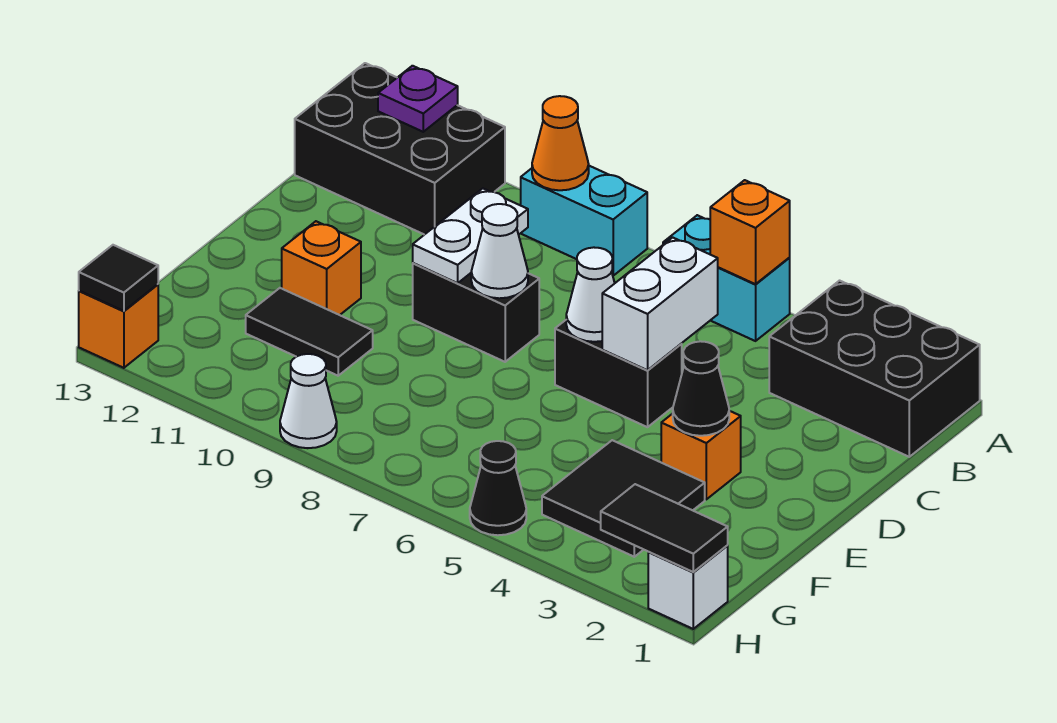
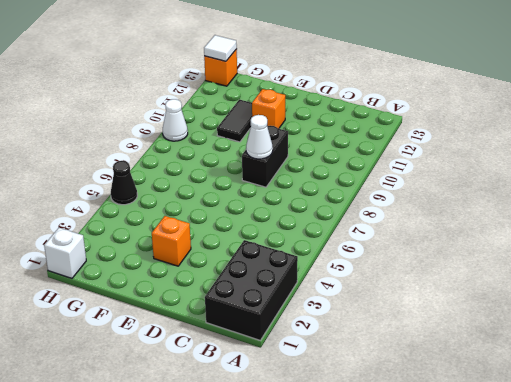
white tile H13 level 2 -> black tile H13 level 2
none -> cyan brick A5:A6 level 1
none -> cyan brick A8:A9 level 1
none -> black brick A11:B13 level 1

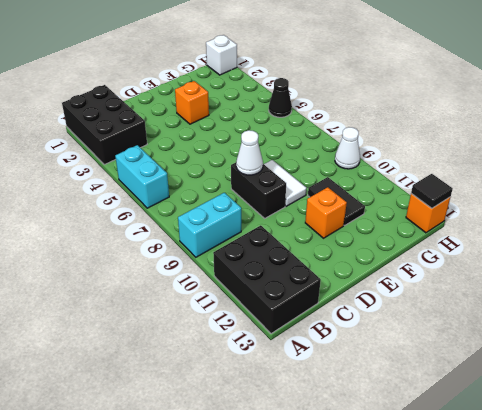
cyan brick A9:B9 level 1 -> cyan brick A8:A9 level 1
white tile E8:E9 level 1 -> none
none -> black brick D5:D6 level 1
none -> black tile F3:G4 level 1
none -> orange brick A5 level 2

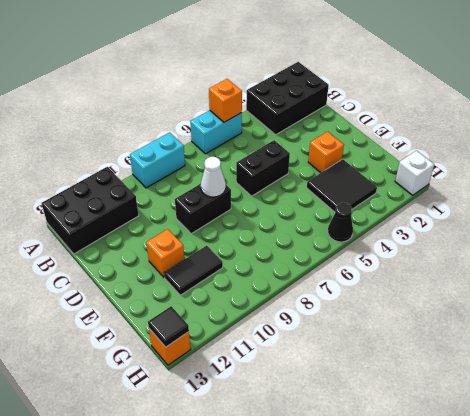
none -> white cone H9 level 1
none -> orange cone A9 level 2
none -> purple plate A12 level 2

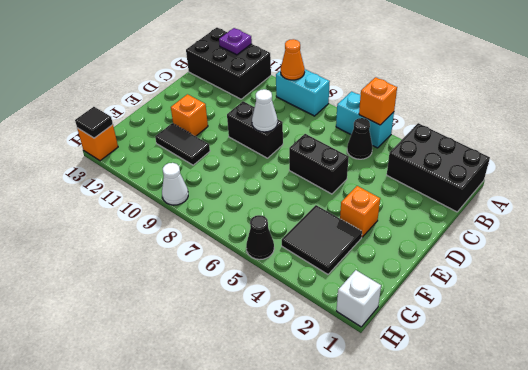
black cone B5 level 1 -> black cone E3 level 2
none -> white brick C5:D5 level 2
none -> white plate C9:D9 level 2
none -> white cone D6 level 2

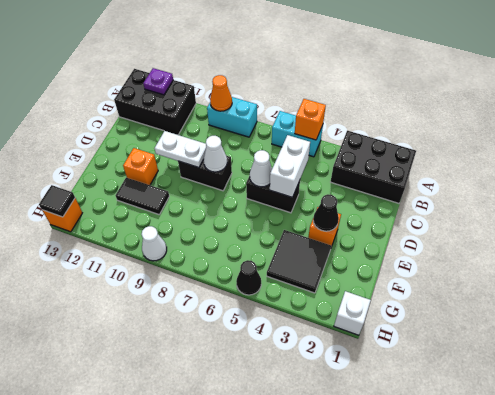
white plate D9:D10 level 2 -> white plate C9:D9 level 2
none -> black tile H1:H2 level 2

